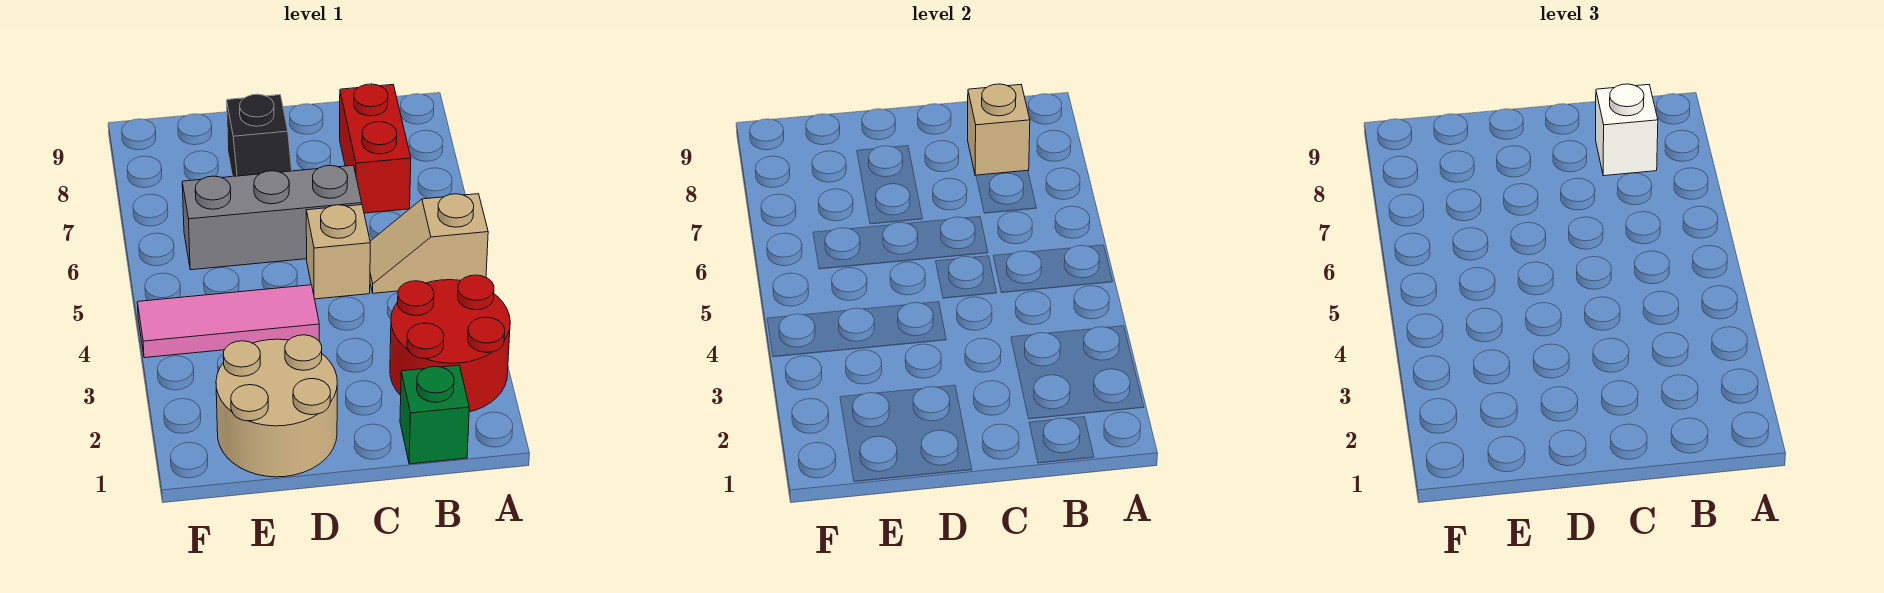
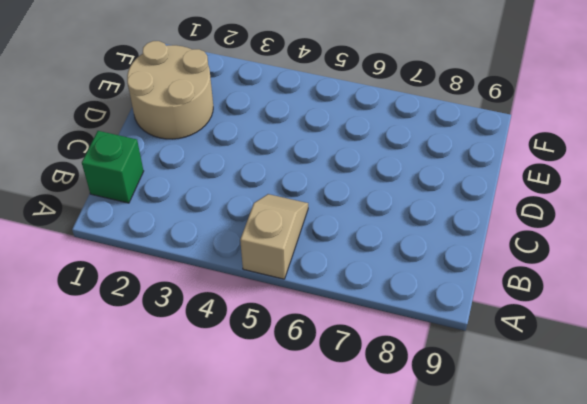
none -> red round brick A2:B3 level 1
none -> red brick B7:B8 level 1

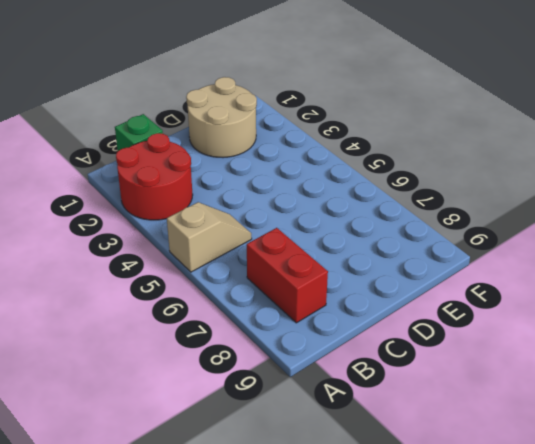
none -> tan brick C5 level 1
none -> grey brick C6:E6 level 1

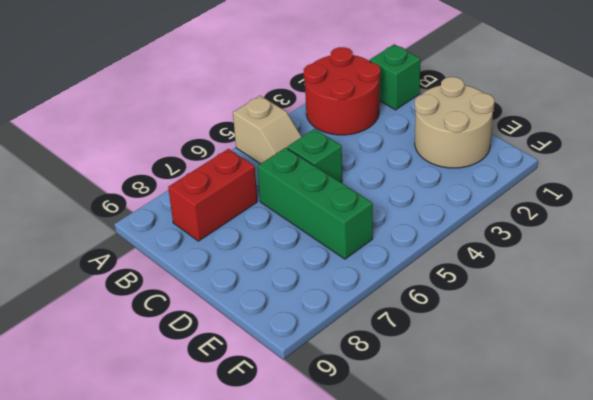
green brick C5 level 1 -> tan brick C5 level 1
green brick C6:E6 level 1 -> grey brick C6:E6 level 1
none -> pink tile D4:F4 level 1
none -> black slope D7:D8 level 1 top 8

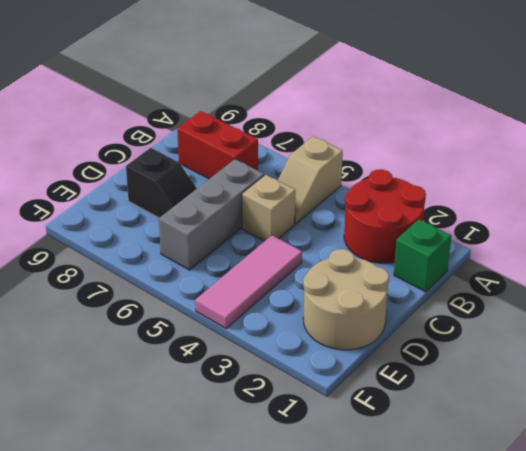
none -> tan brick B8 level 2
none -> white brick B8 level 3

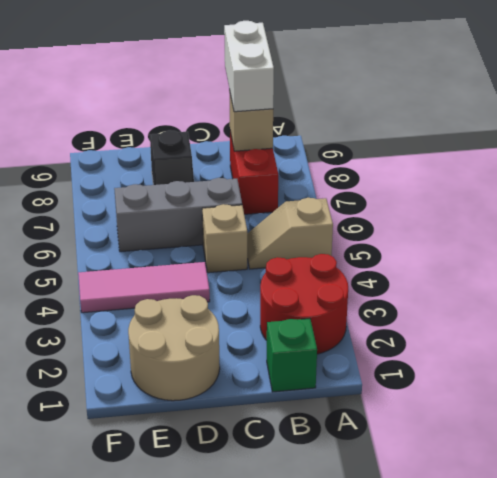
white brick B8:B9 level 3 -> white brick B8 level 3

